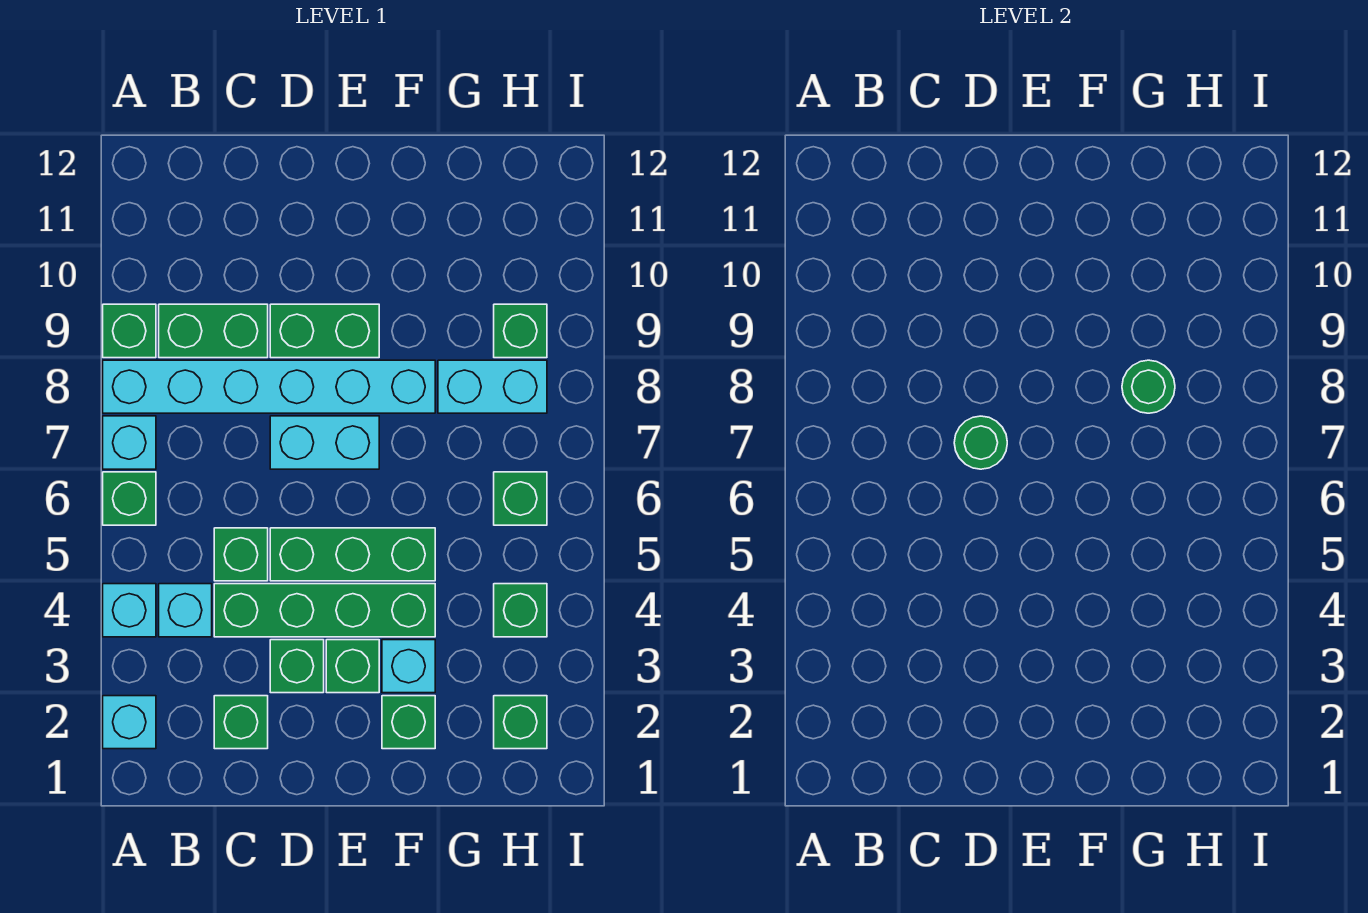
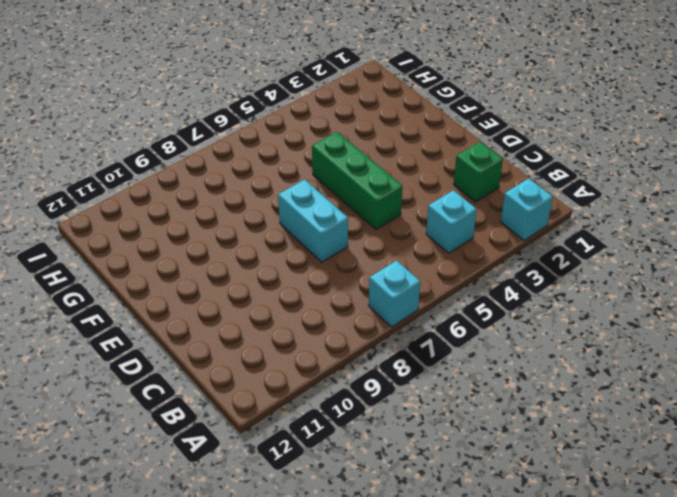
none -> cyan brick A4 level 1
none -> green brick A6 level 1
none -> cyan brick A8:F8 level 1

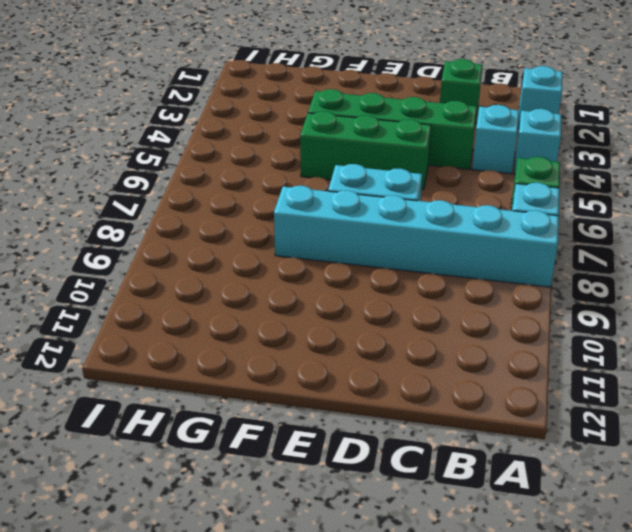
none -> green brick A9 level 1
none -> green brick B9:C9 level 1
none -> green brick C5 level 1

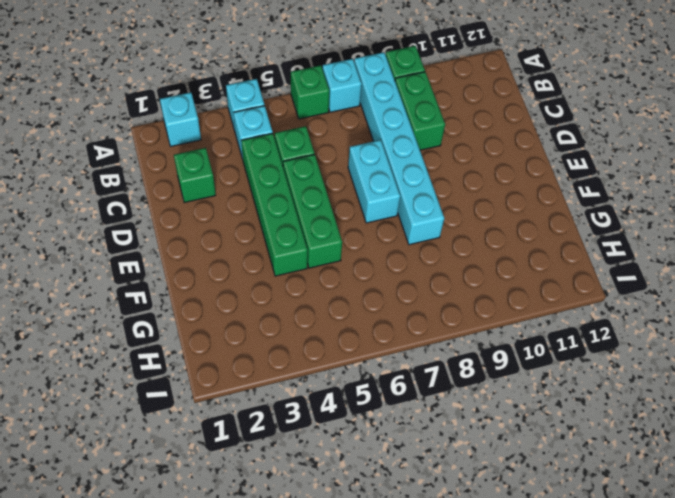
none -> green brick D3 level 1
none -> green brick D9:E9 level 1
none -> green brick E3 level 1

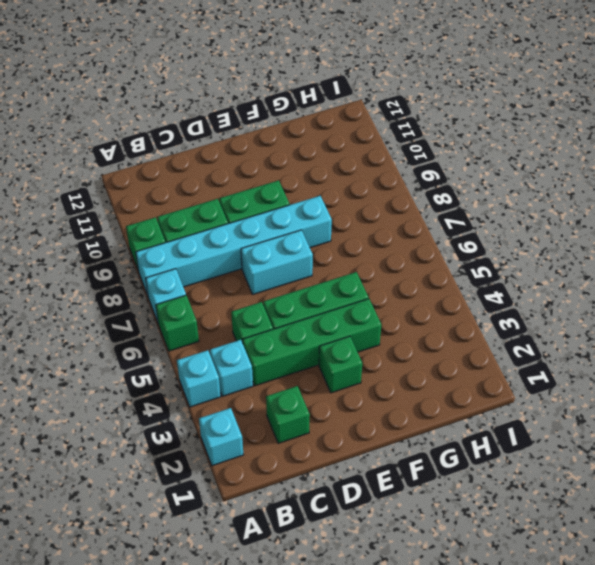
none -> green brick D3 level 1
none -> green brick F2 level 1
none -> cyan brick F3 level 1

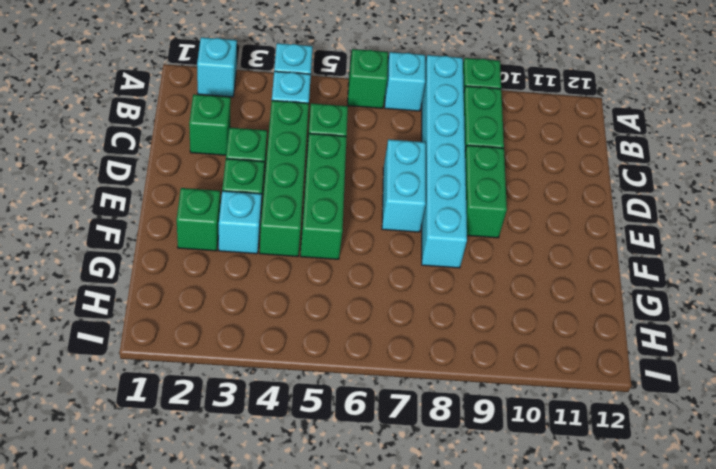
none -> cyan brick G8:H8 level 1
none -> green brick H2 level 1
none -> green brick H4 level 1

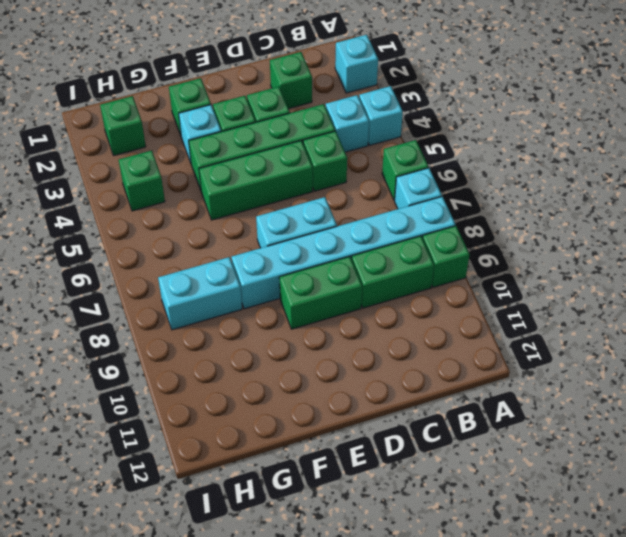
none -> green brick H6 level 1
none -> green brick H9 level 1
none -> green round brick D7 level 2

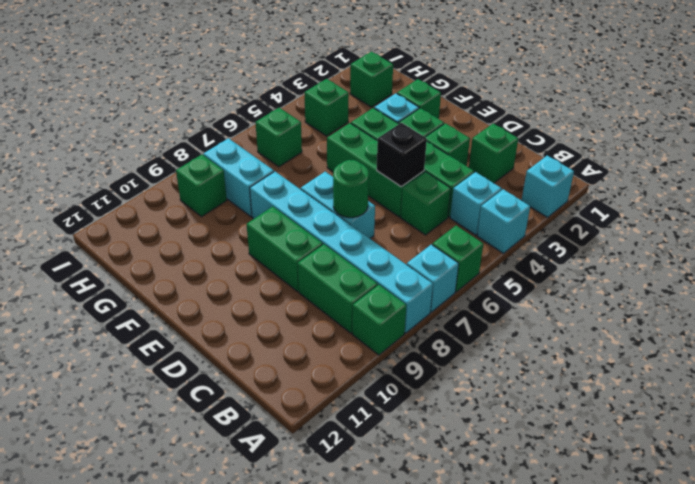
black brick D5 level 2 -> none
none -> green round brick G8 level 2

